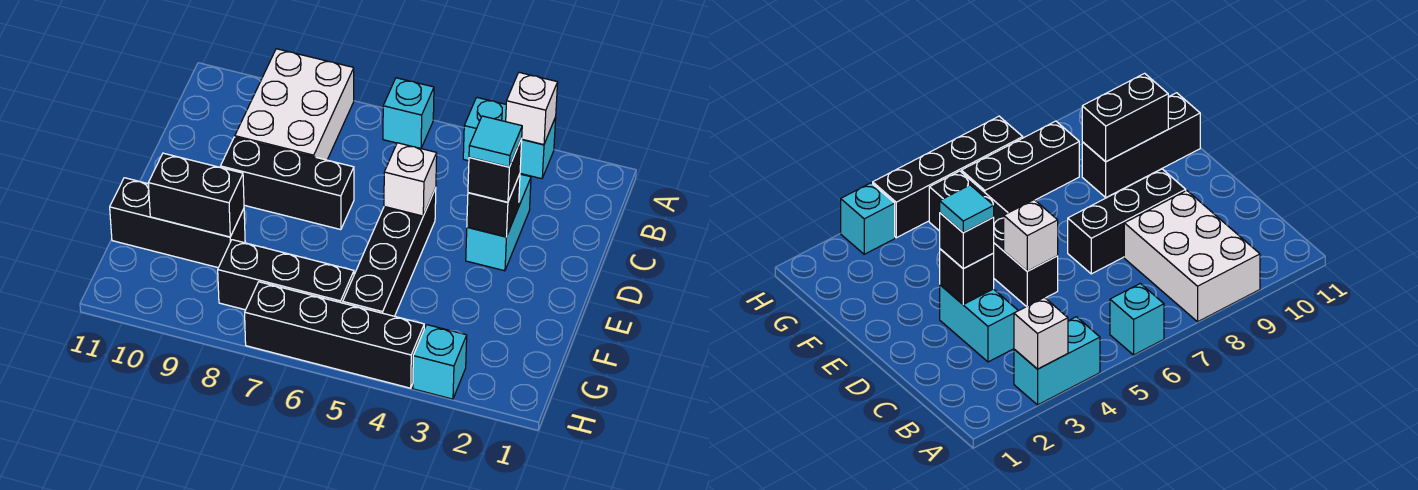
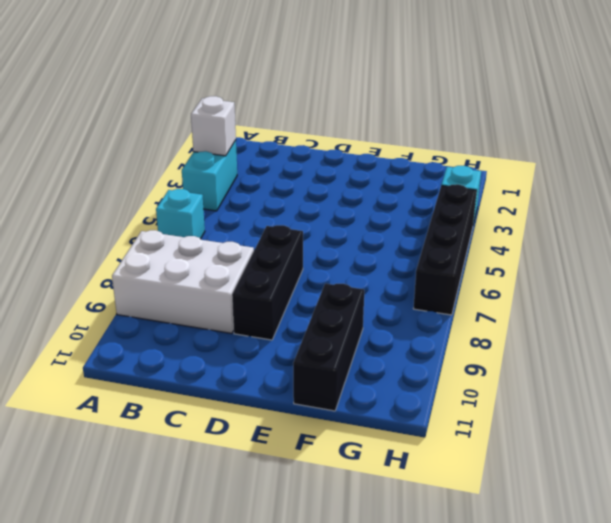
none -> cyan brick C3:D3 level 1
none -> black brick D5:G5 level 1
none -> black brick G6:G8 level 1

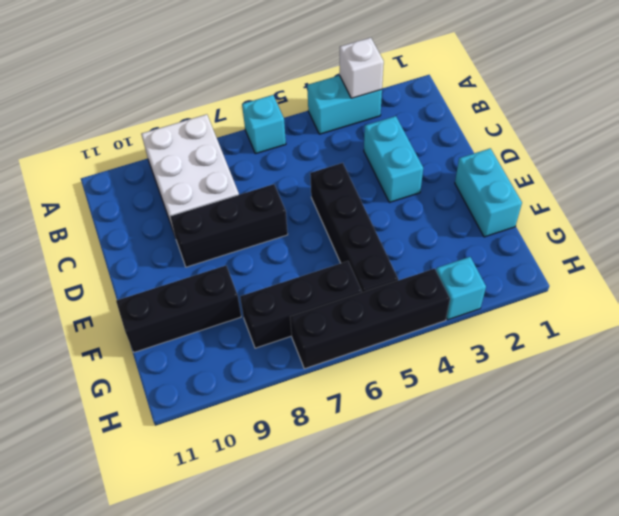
cyan brick E1:F1 level 1 -> none
none -> black brick D3 level 2
none -> white brick D5 level 2
none -> black brick F9:F10 level 2

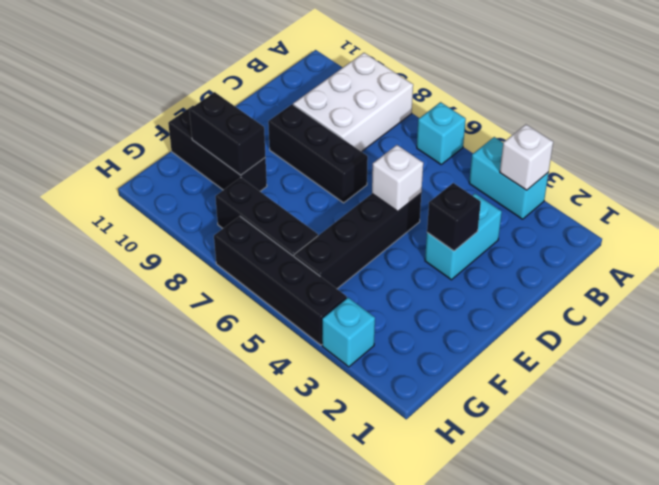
none -> black brick D3 level 3
none -> cyan tile D3 level 4

